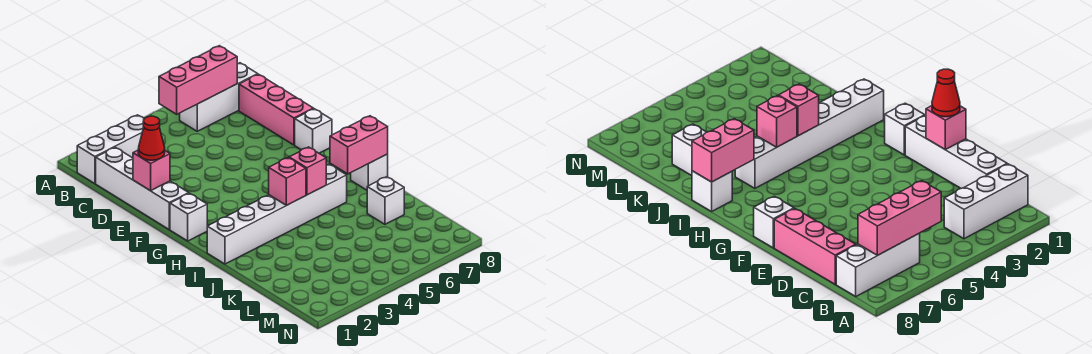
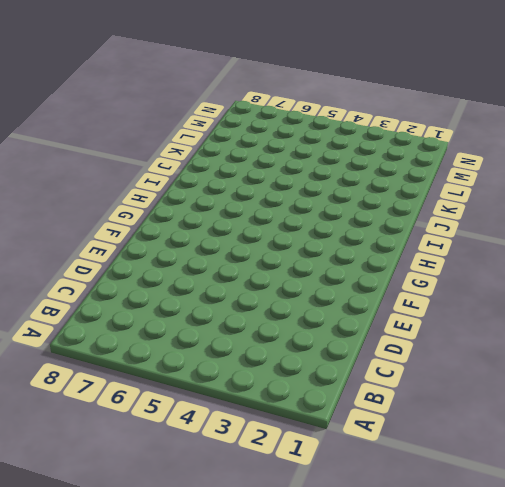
none -> white brick B1:B3 level 1
none -> white brick B6:B8 level 1
none -> white brick C1:F1 level 1

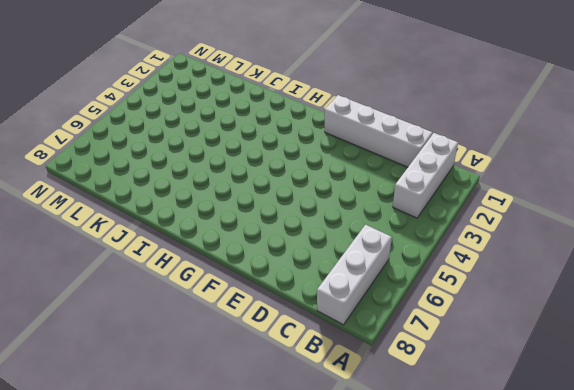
none -> pink brick C8:E8 level 1
none -> white brick F8 level 1
none -> white brick G1 level 1

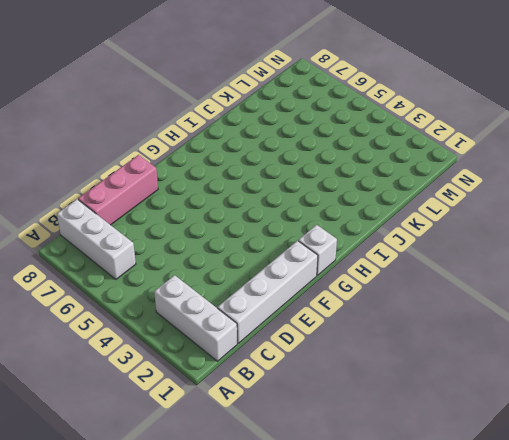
none -> white brick F8 level 1
none -> white brick I1:I6 level 1
none -> white brick I8 level 1

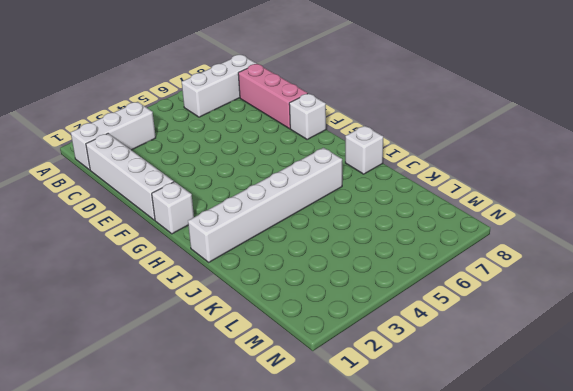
none -> white brick K7 level 1
none -> pink brick B5:B7 level 2
none -> pink brick E1 level 2

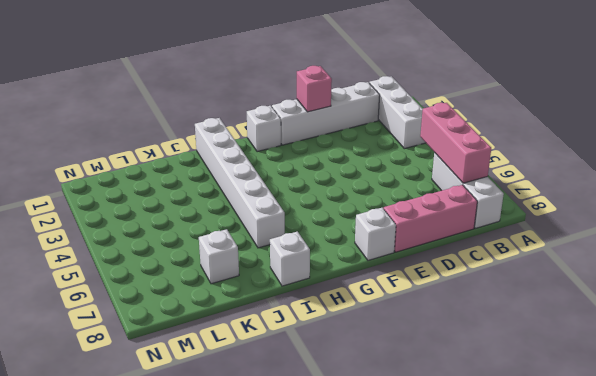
none -> pink brick I4 level 2
none -> pink brick I5 level 2
none -> pink brick I7:I8 level 2

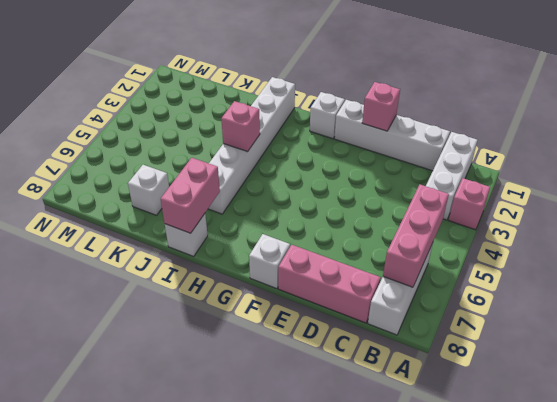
pink brick A3 level 1 -> pink brick I5 level 2
none -> red cone E1 level 3

